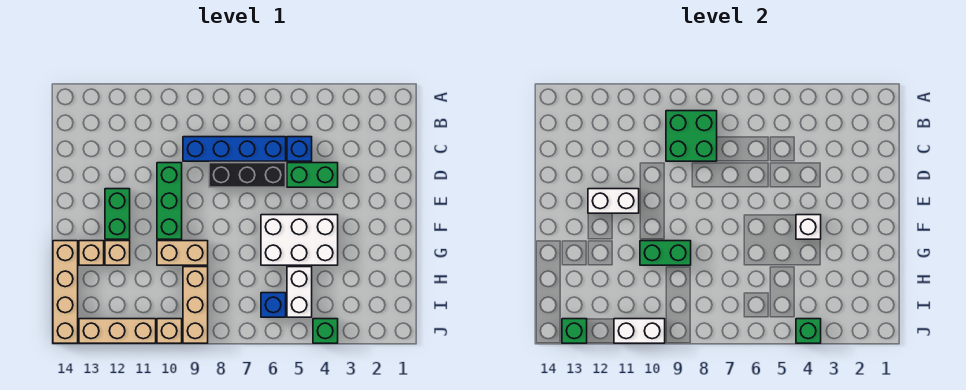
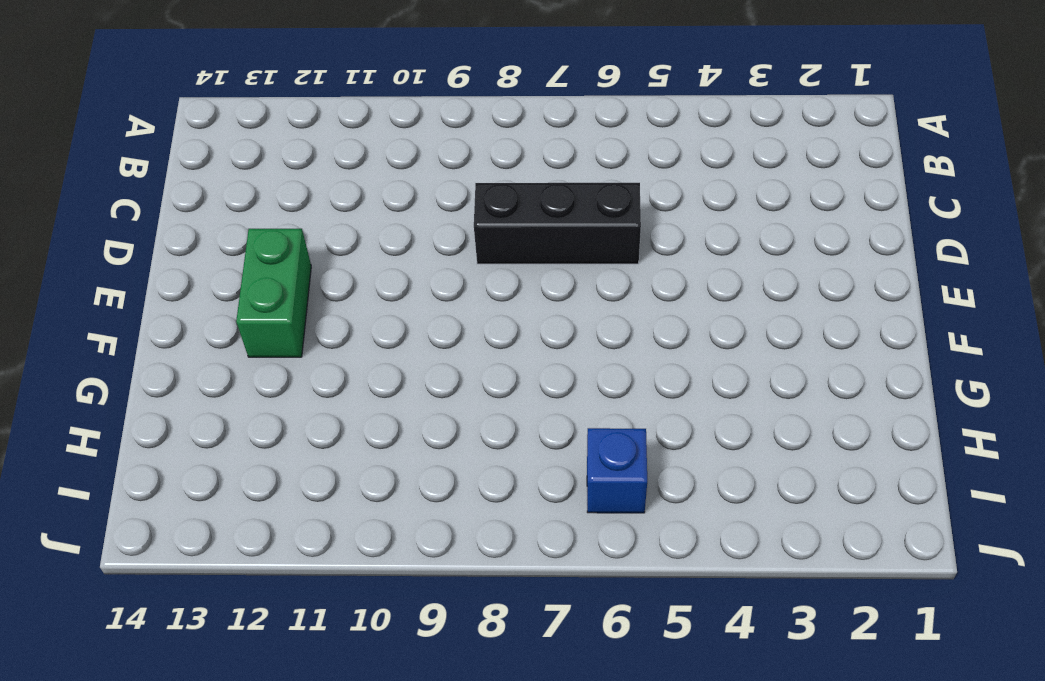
none -> blue brick C5 level 1
none -> blue brick C6:C9 level 1
none -> green brick D4:D5 level 1

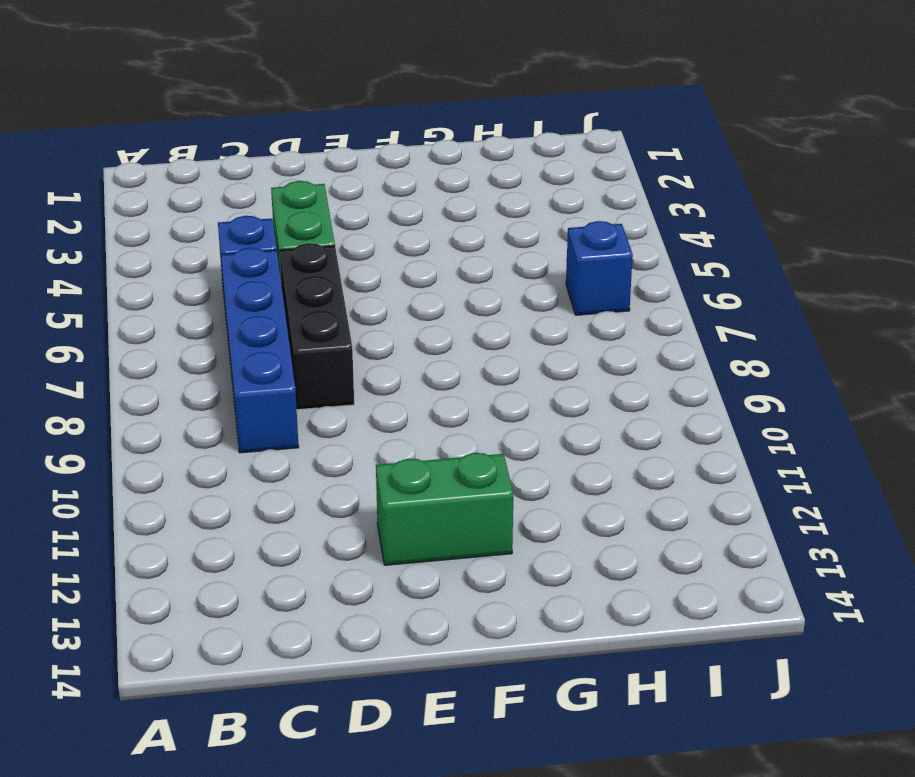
none -> green brick D10:F10 level 1
none -> white brick F4:G6 level 1
none -> tan brick G9:G10 level 1

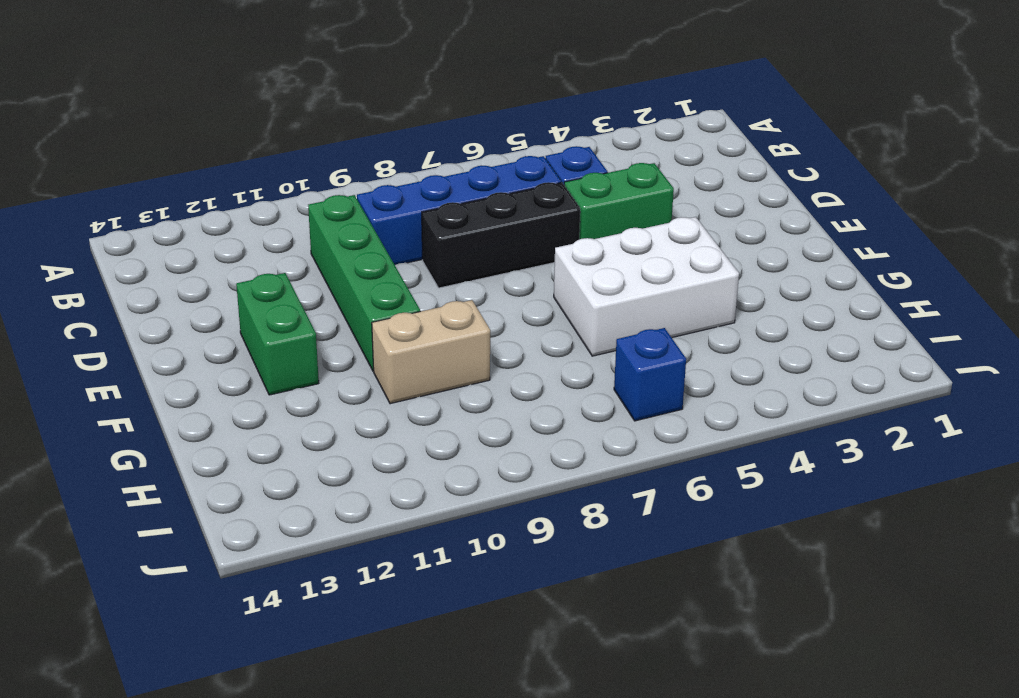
green brick C10:F10 level 1 -> green brick D10:F10 level 1
none -> tan brick G12 level 1
none -> tan brick G13 level 1
none -> tan brick G14:J14 level 1

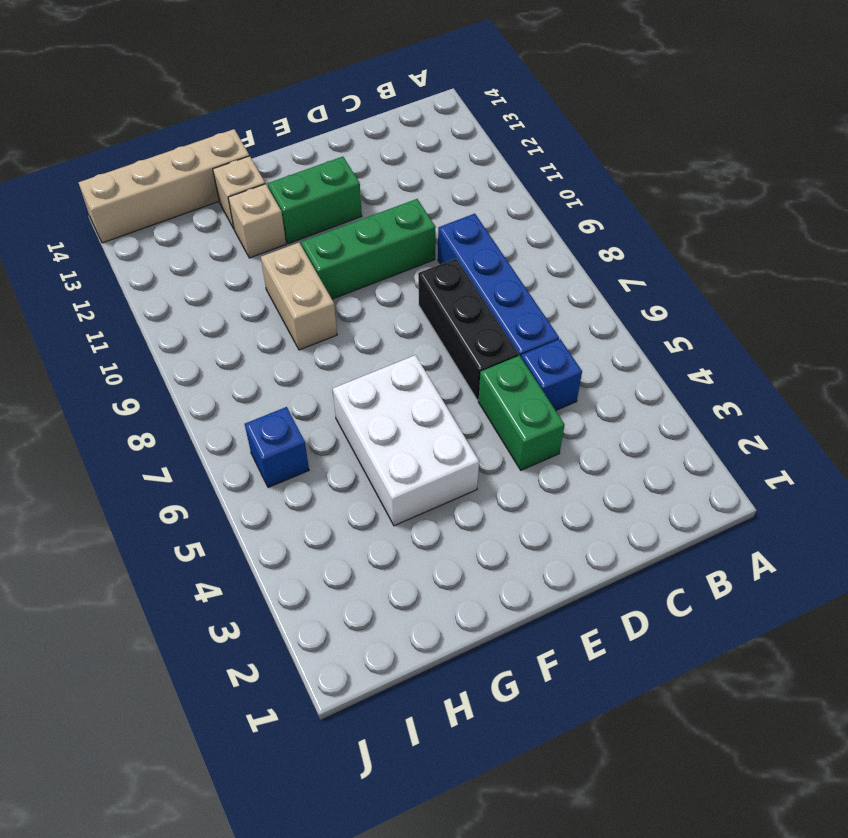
none -> white brick H5:I5 level 1
none -> tan brick H9:J9 level 1
none -> green brick J4 level 1

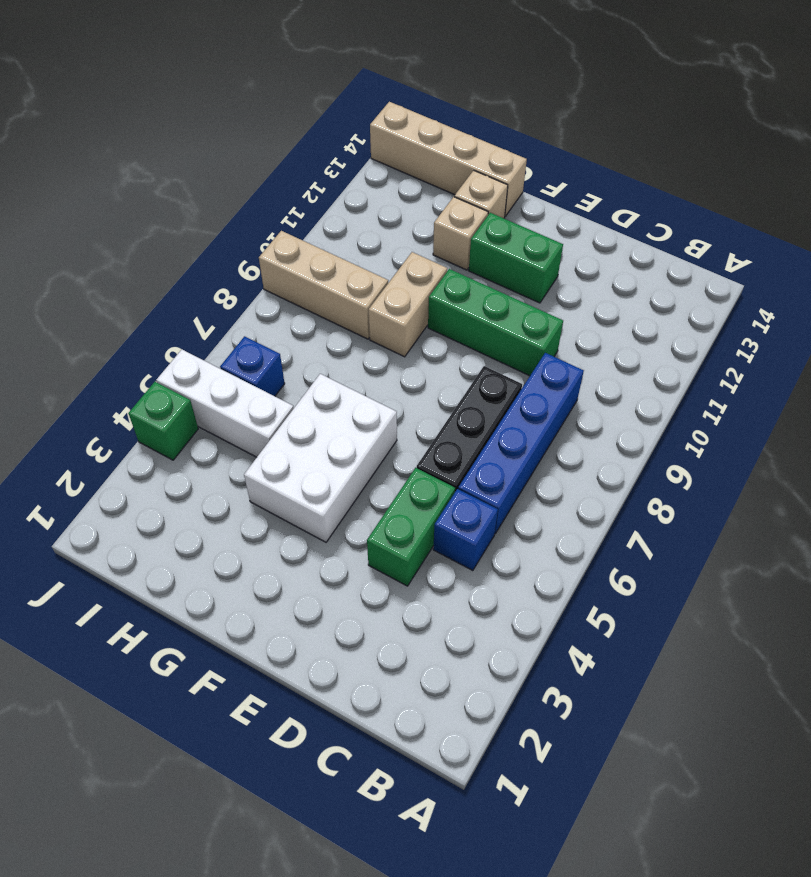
white brick H5:J5 level 1 -> white brick H5:I5 level 1
none -> tan brick J10 level 1
none -> tan brick J11:J13 level 1
none -> green brick B8:C9 level 2

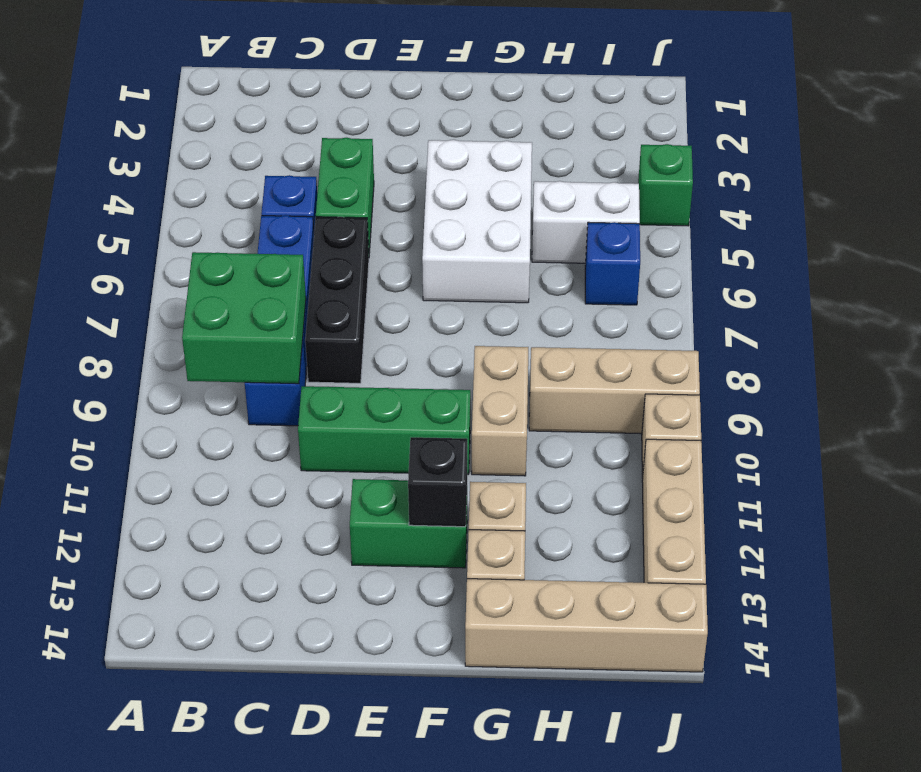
black brick F12 level 2 -> none
none -> white brick E11:E12 level 2
none -> white brick F4 level 2
none -> green brick G9:G10 level 2

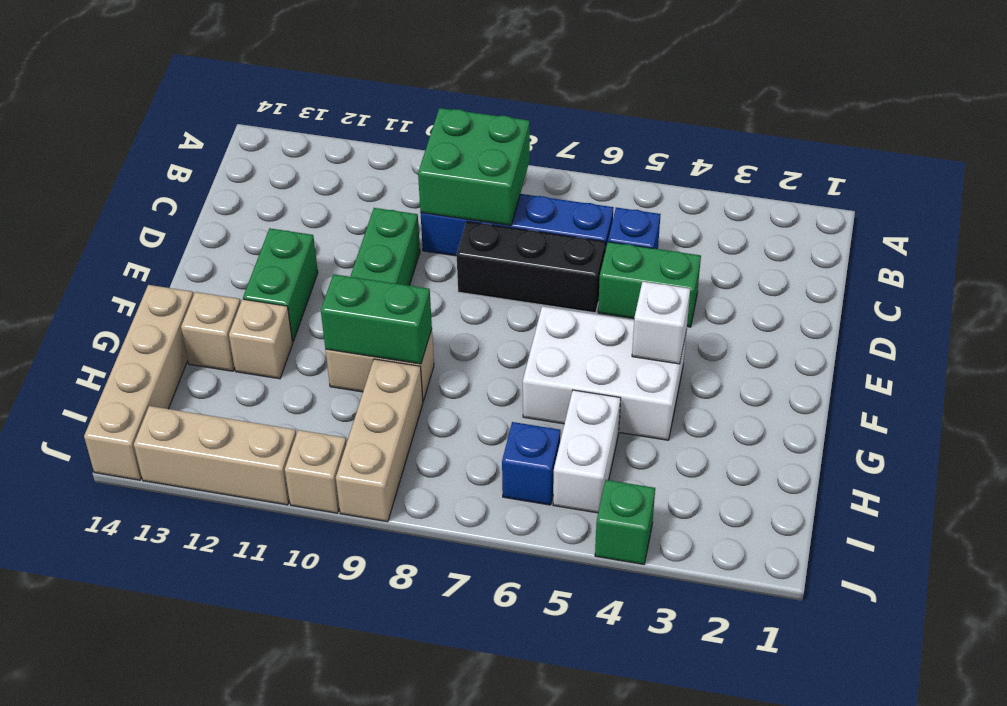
none -> white brick E11:E12 level 2
none -> green brick J4 level 2
none -> white brick J10:J11 level 2

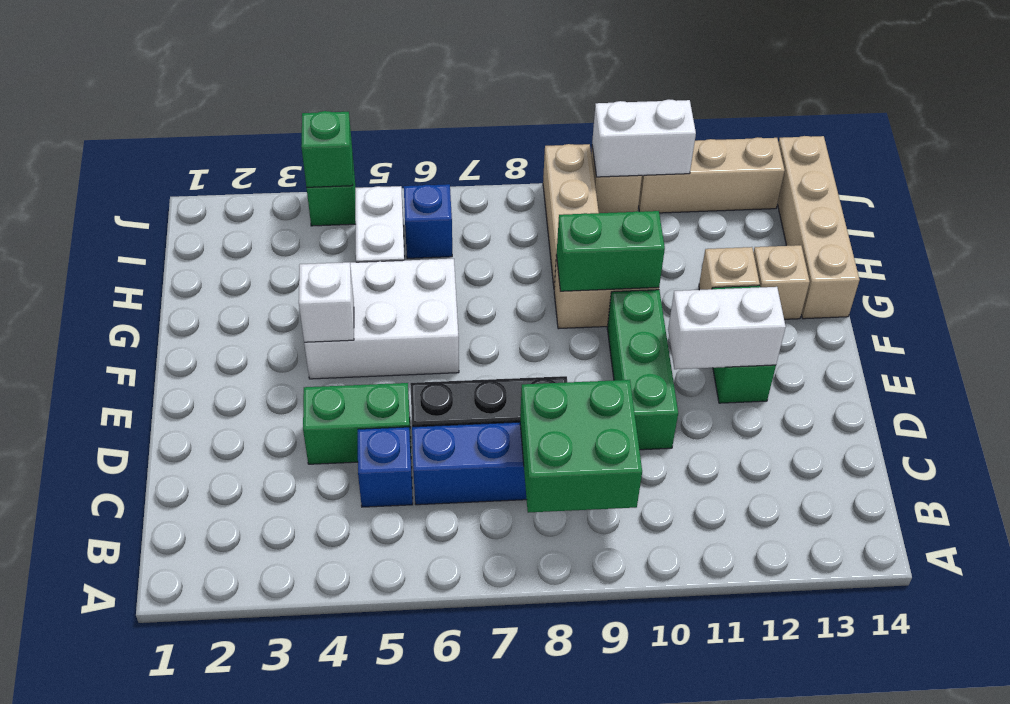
none -> green brick J13 level 2

